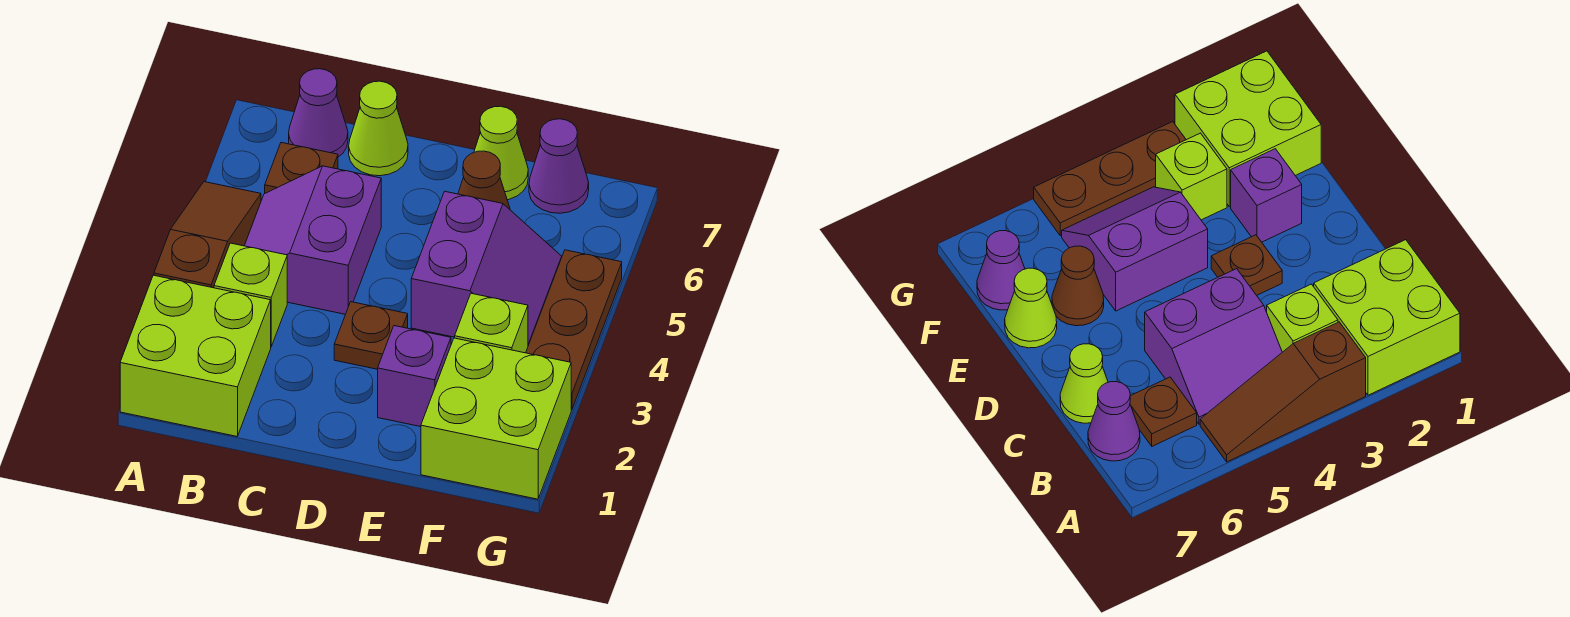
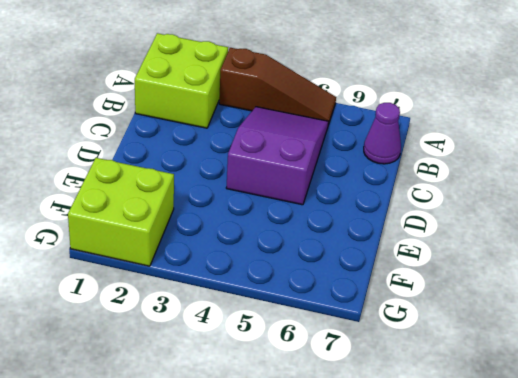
purple slope B4:D5 level 1 top D -> purple slope B4:C5 level 1 top C
none -> lime brick B3 level 1
none -> brown plate B6 level 1
none -> lime cone C7 level 1

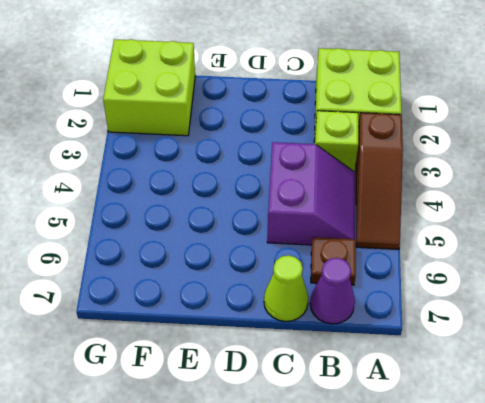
none -> brown plate D3 level 1
none -> purple brick E2 level 1
none -> purple slope E4:F5 level 1 top E

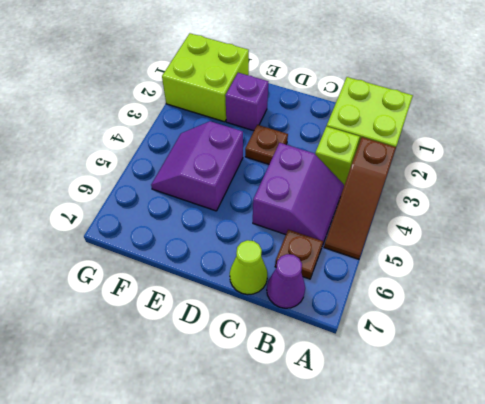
none -> brown cone E6 level 1
none -> lime cone E7 level 1
none -> lime brick F3 level 1

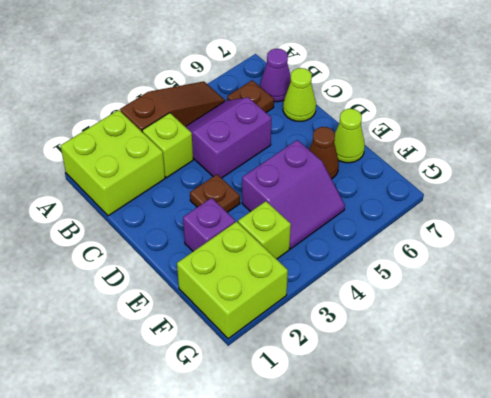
none -> purple cone F7 level 1
none -> brown plate G3:G5 level 1

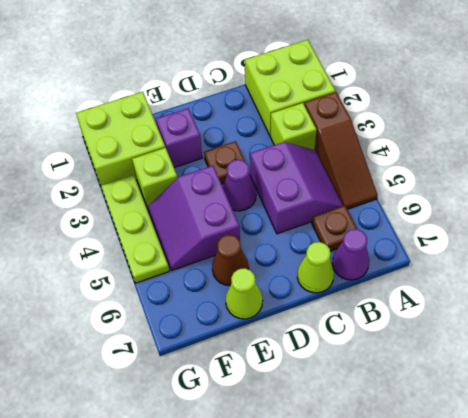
purple cone D4 level 1 -> purple cone F7 level 1
lime plate G3:G5 level 1 -> brown plate G3:G5 level 1

